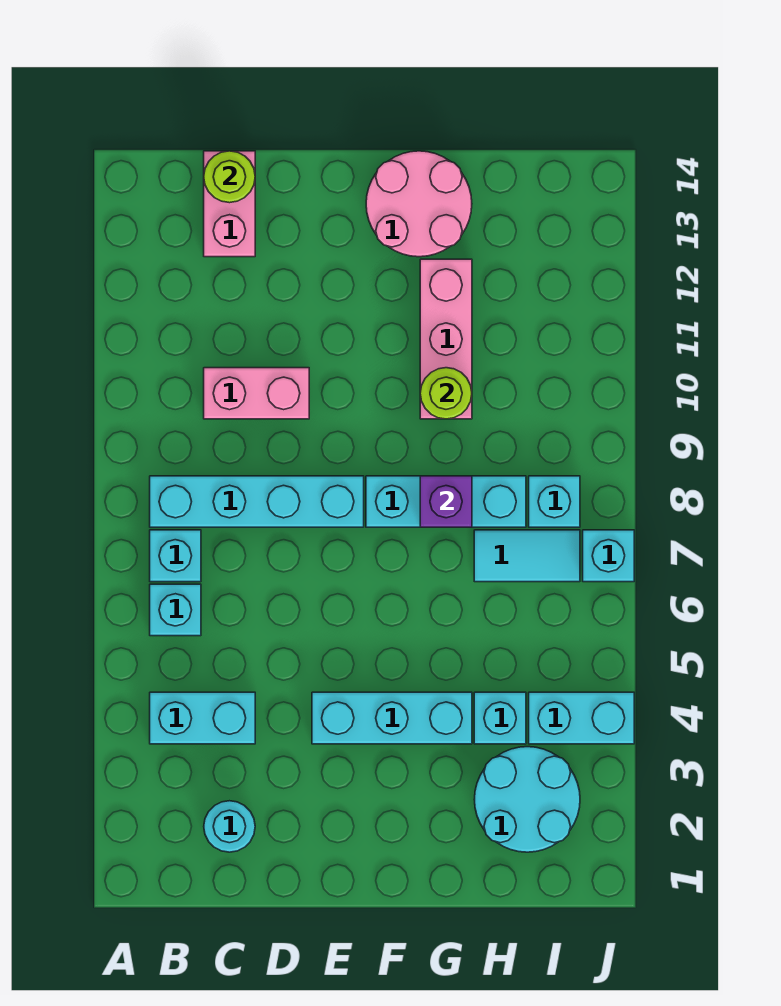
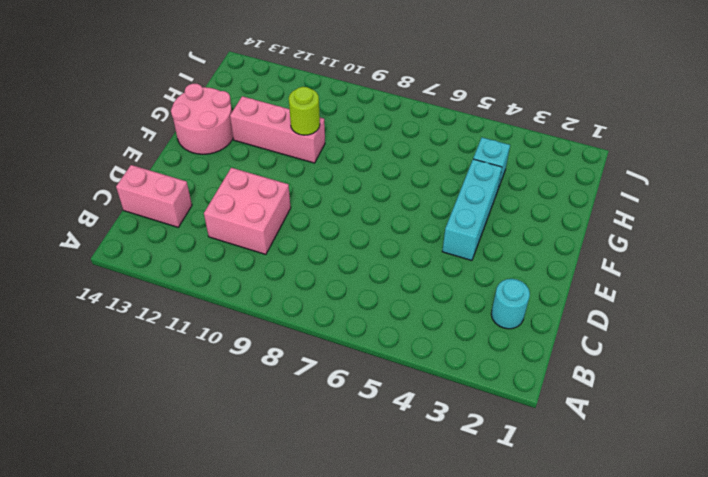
pink brick C10:D11 level 1 -> pink brick C10:D10 level 1
none -> cyan brick B4:C4 level 1
none -> cyan brick B6 level 1
none -> cyan brick B7 level 1

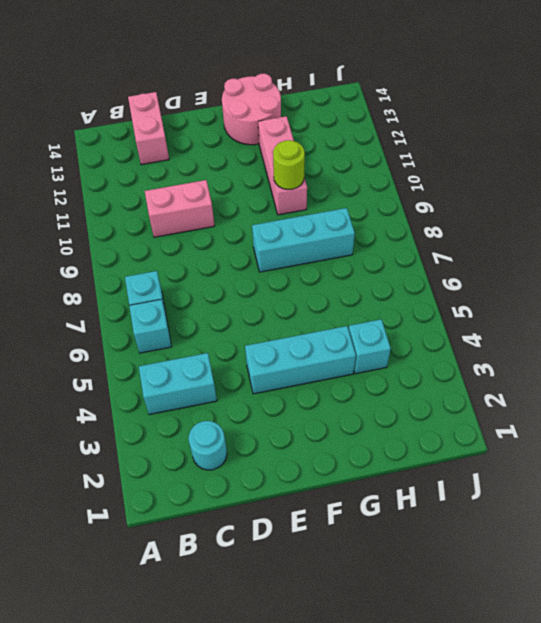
none -> cyan brick B8:E8 level 1
none -> cyan round brick H2:I3 level 1
none -> cyan tile H7:I7 level 1

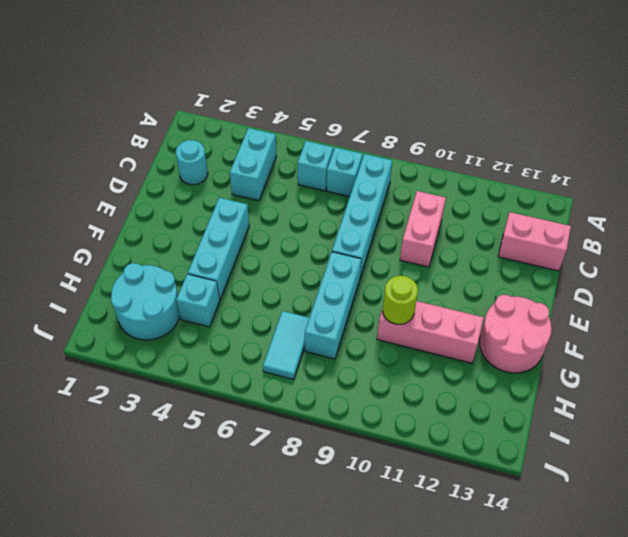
none -> cyan brick I4:J4 level 1
none -> cyan brick I8 level 1
none -> cyan brick J7 level 1

